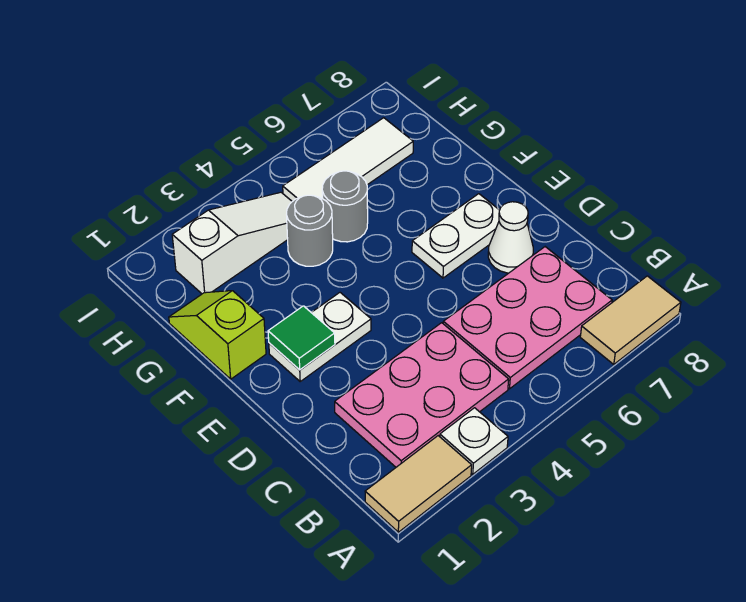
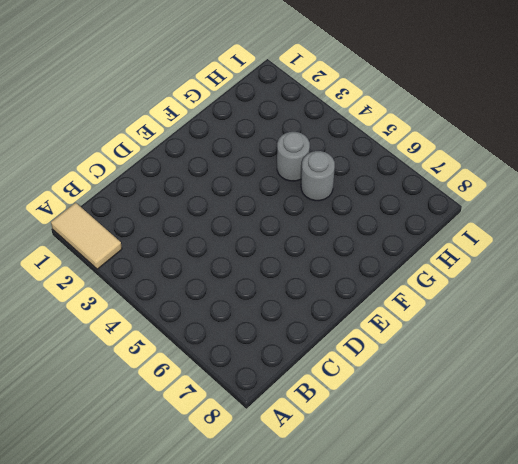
none -> white plate A3 level 1
none -> tan tile A7:A8 level 1
none -> pink plate B2:C4 level 1

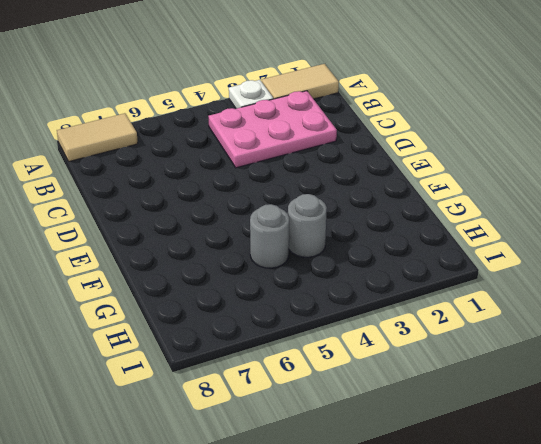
none -> pink plate B5:C7 level 1
none -> white cone D7 level 1
none -> white plate E2:E3 level 1

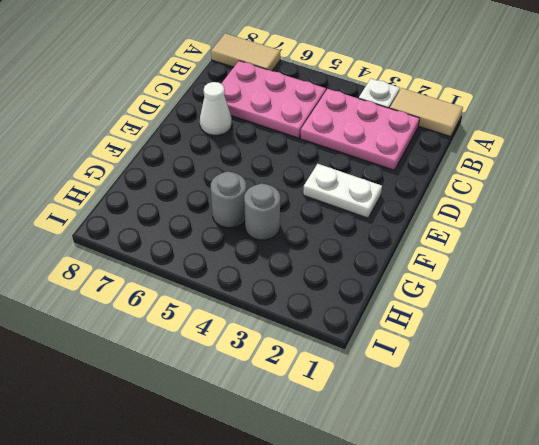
none -> white plate E6:E7 level 1
none -> lime slope F1:G1 level 1 top F
none -> white slope H2:H4 level 1 top 2

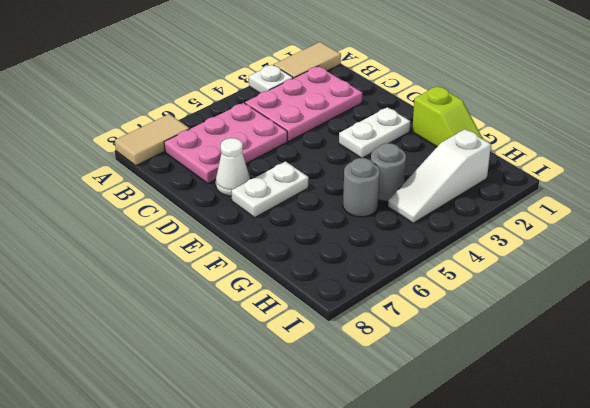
none -> white tile H5:H7 level 1
none -> green tile E2 level 2

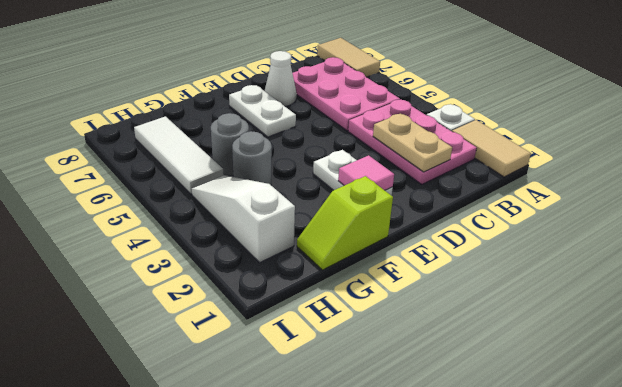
tan plate C2:C3 level 2 -> none
pink tile E2 level 2 -> green tile E2 level 2

